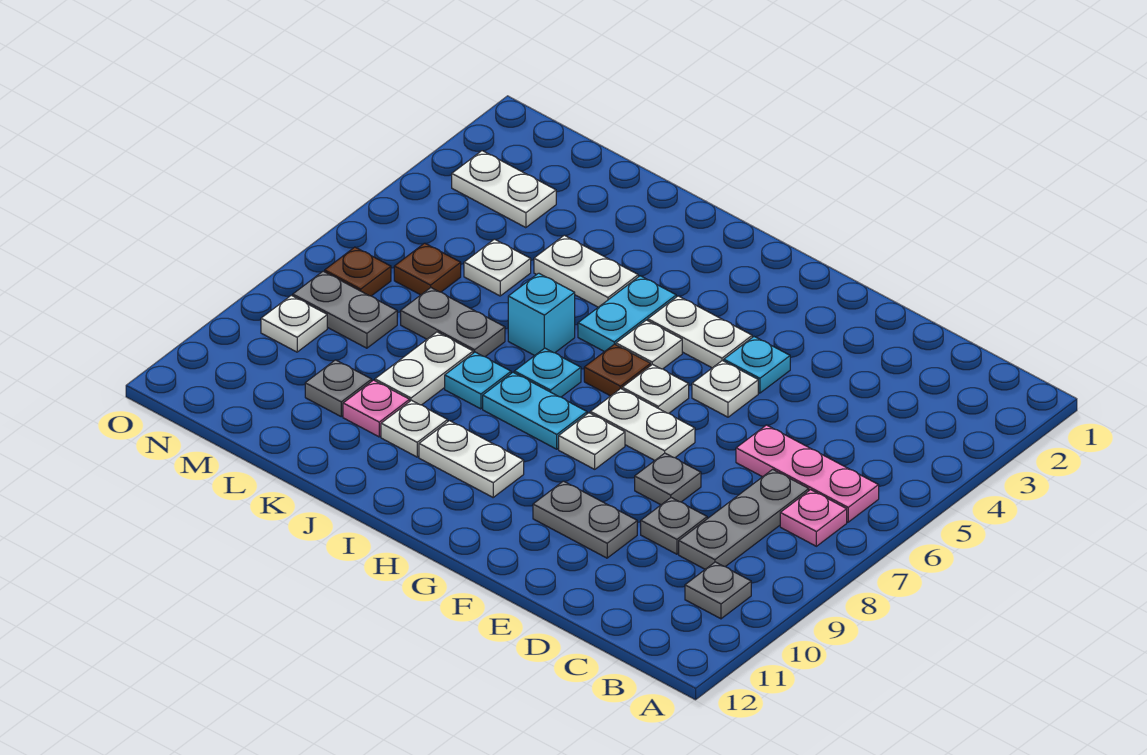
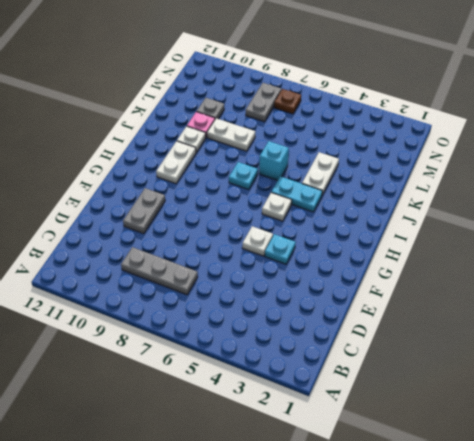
none -> pink plate B6:D6 level 1
none -> pink plate B7 level 1
none -> grey plate B10 level 1
none -> grey plate D9 level 1

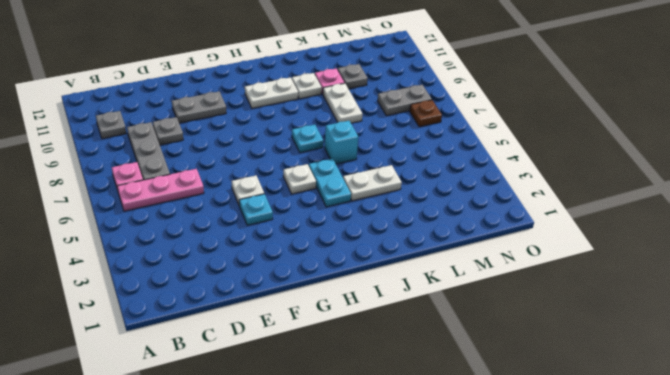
none -> grey plate E8 level 1
none -> white plate F7:G7 level 1
none -> white plate G4:H4 level 1
none -> white plate G6 level 1

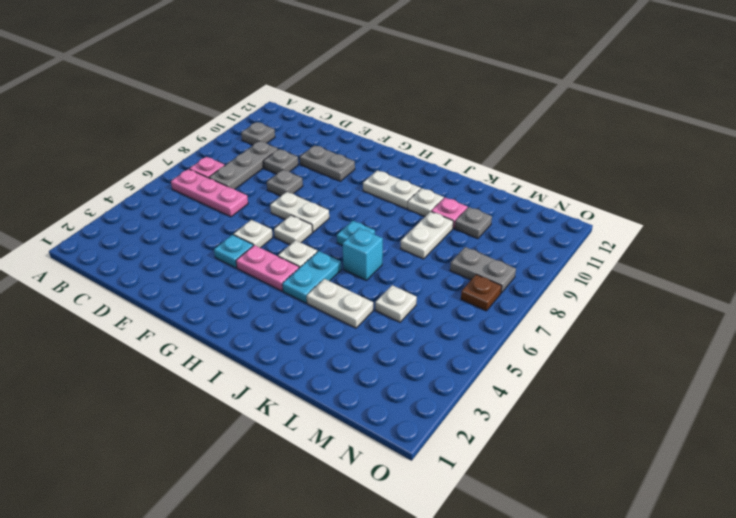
pink plate G4:H4 level 1 -> white plate G4:H4 level 1
none -> white plate G8 level 1
none -> brown plate H6 level 1
none -> cyan plate H8:I8 level 1
none -> cyan plate J8 level 1

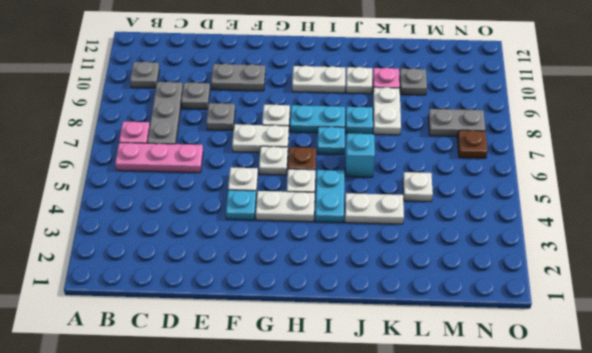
none -> grey plate K7:L7 level 1
none -> white plate M3:N3 level 1
none -> brown plate M6 level 1
none -> white plate N9 level 1

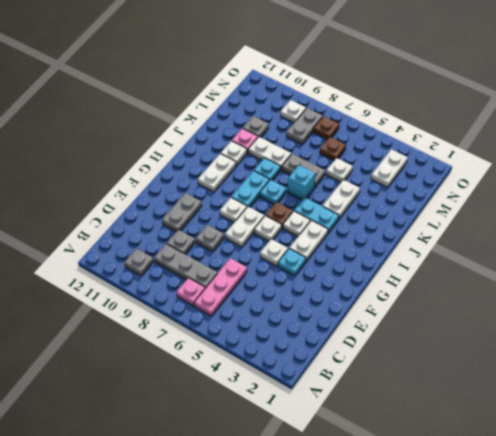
grey plate K6:K7 level 1 -> grey plate K7:L7 level 1

